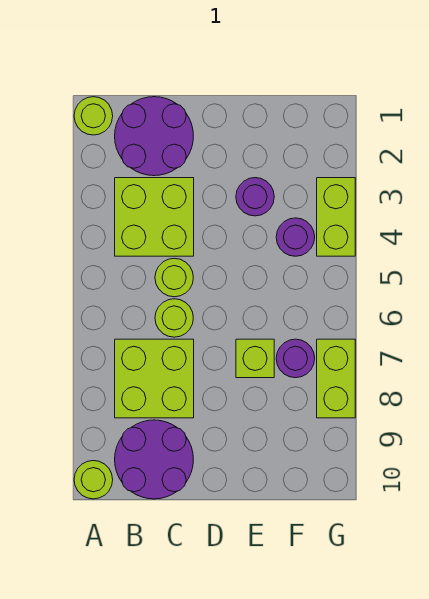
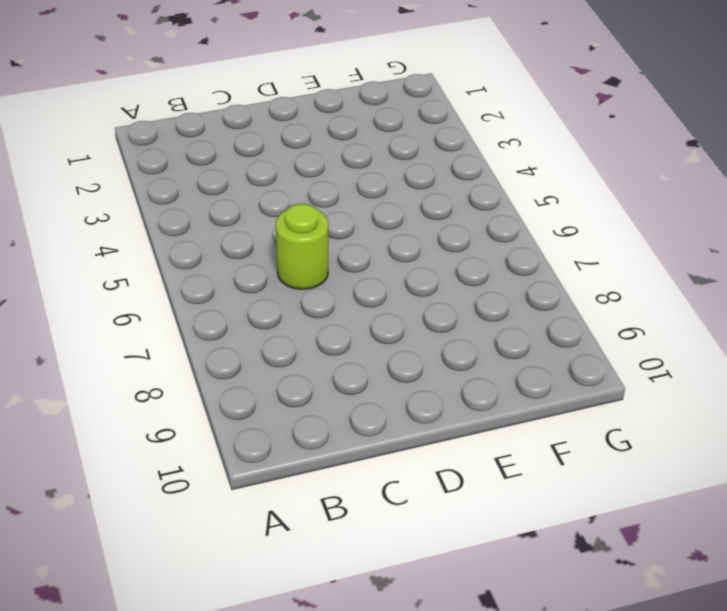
none -> lime round brick A1 level 1
none -> lime round brick A10 level 1
none -> purple round brick B1:C2 level 1

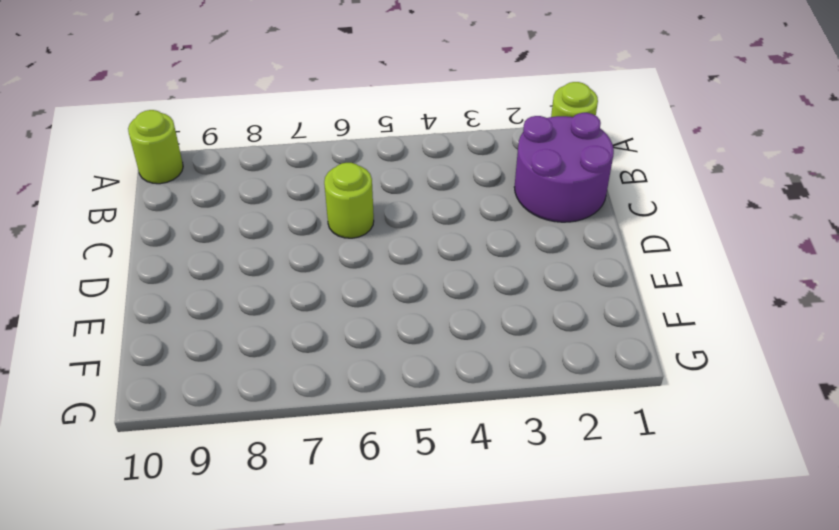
none -> lime brick B3:C4 level 1
none -> lime brick B7:C8 level 1
none -> purple round brick B9:C10 level 1

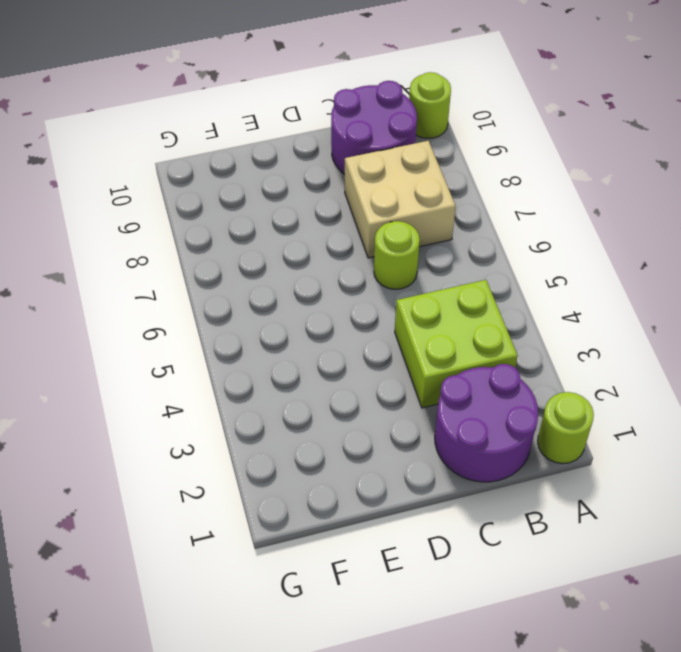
tan brick B7:C8 level 1 -> lime brick B7:C8 level 1
none -> lime round brick C5 level 1
none -> purple round brick E3 level 1
none -> lime brick E7 level 1

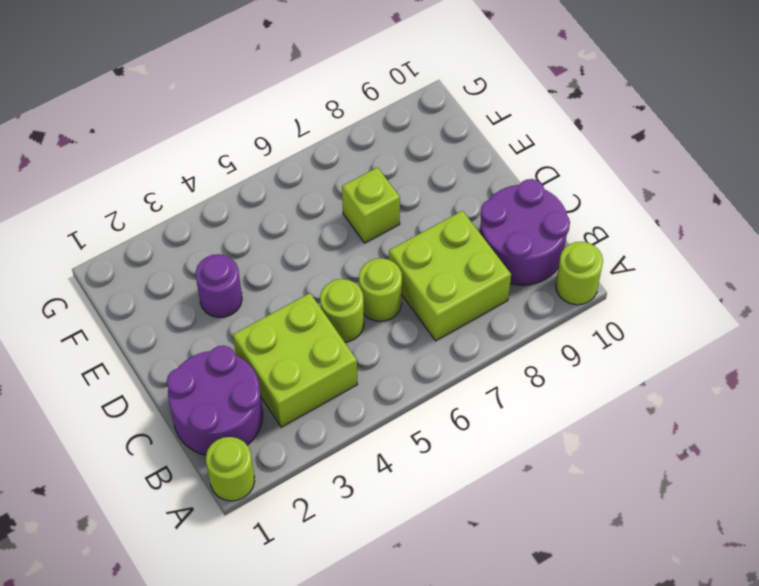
none -> purple round brick F4 level 1
none -> purple round brick F7 level 1
none -> lime brick G3:G4 level 1

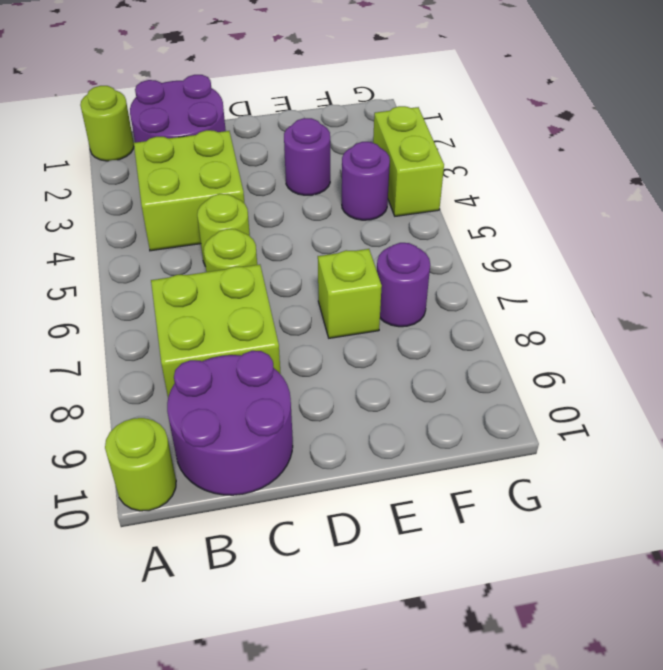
none -> lime brick G7:G8 level 1

